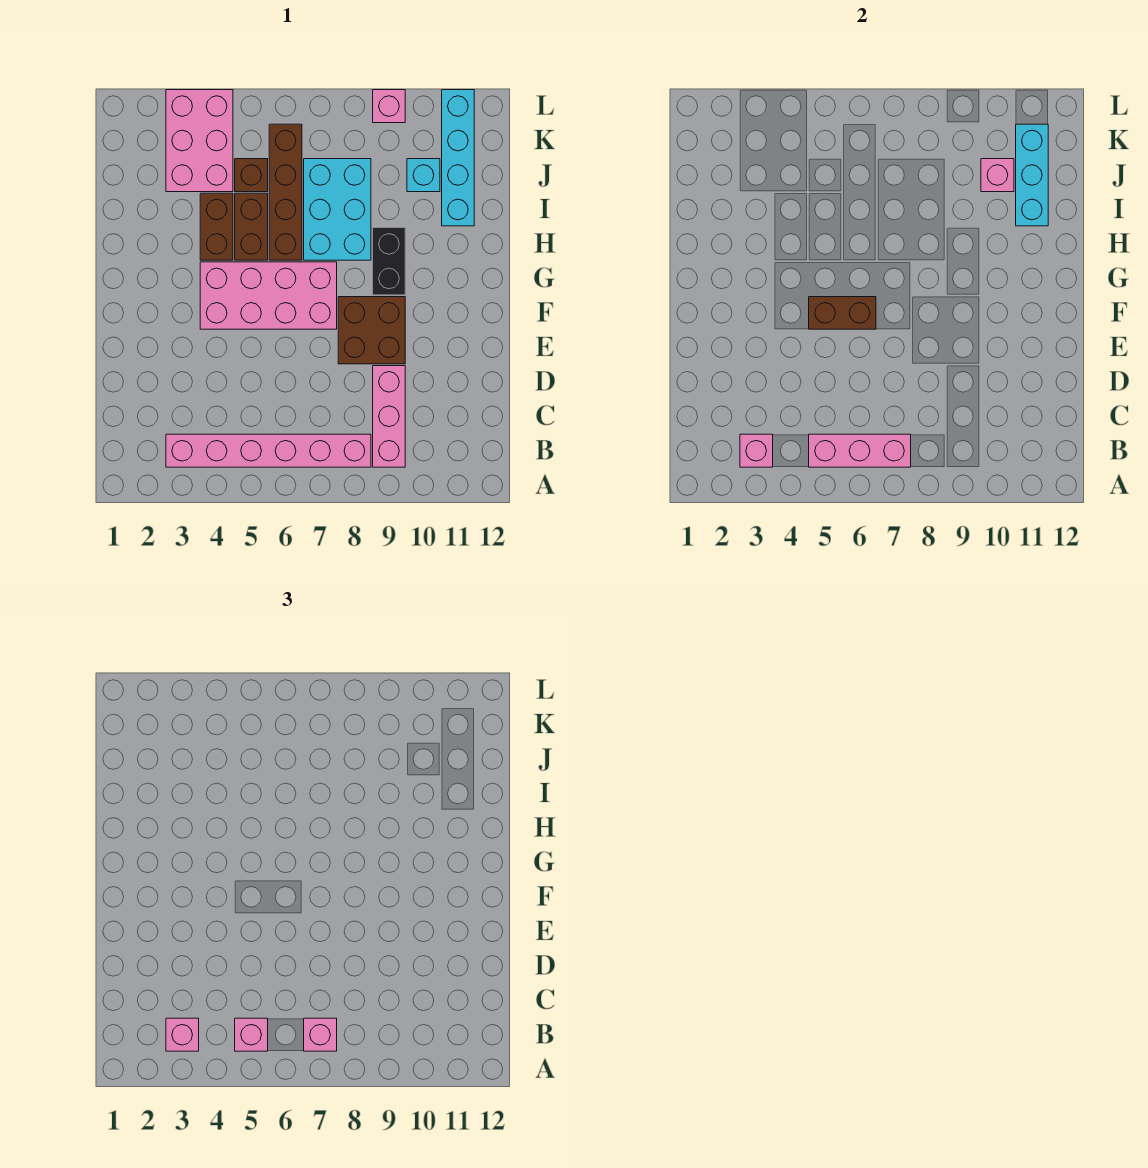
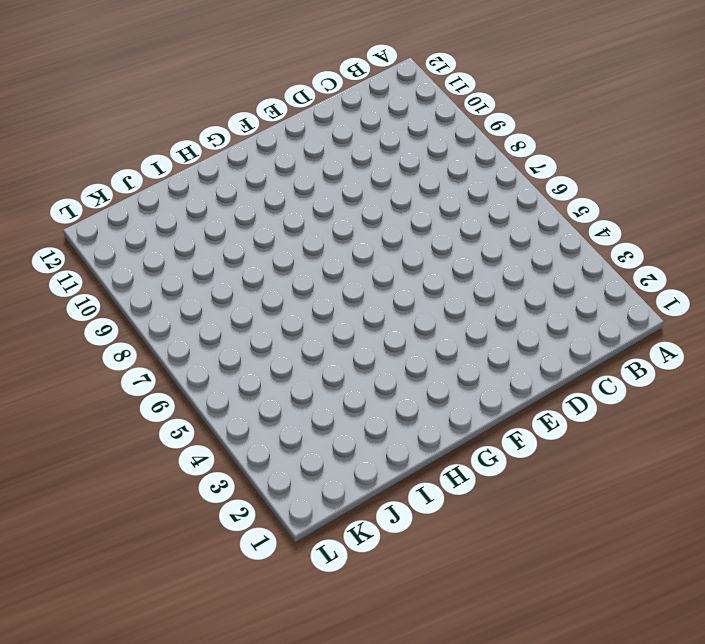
none -> pink brick B3:B8 level 1
none -> pink brick B9:D9 level 1
none -> brown brick E8:F9 level 1

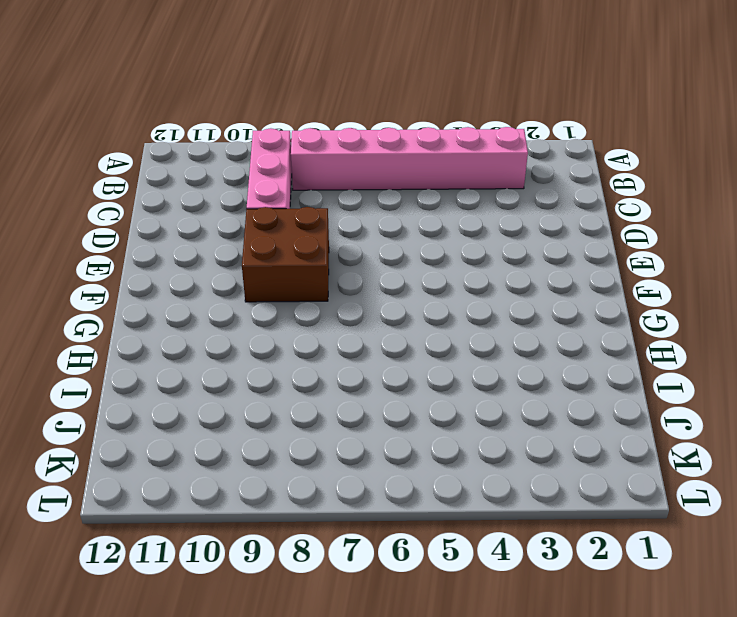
none -> pink brick F4:G7 level 1
none -> black brick G9:H9 level 1
none -> brown brick H4:I4 level 1

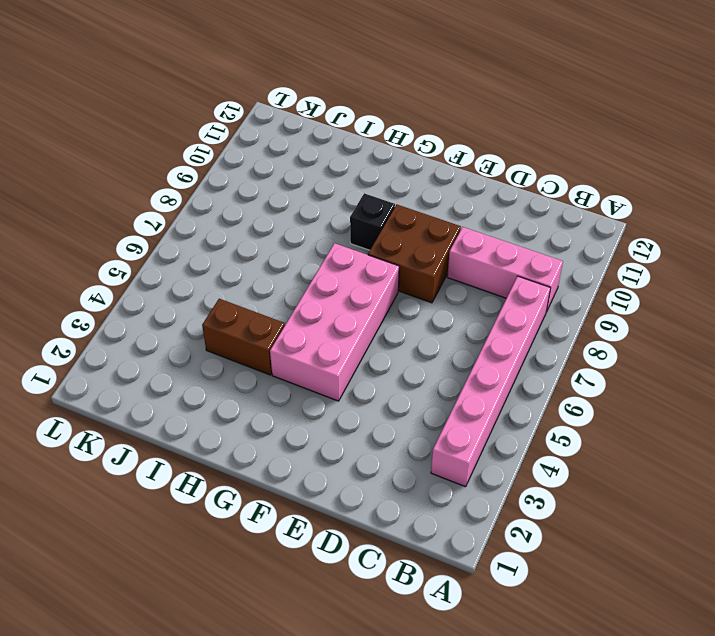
black brick G9 level 1 -> black brick G9:H9 level 1
none -> brown brick H5:I5 level 1
none -> brown brick H6:K6 level 1
none -> cyan brick H7:J8 level 1

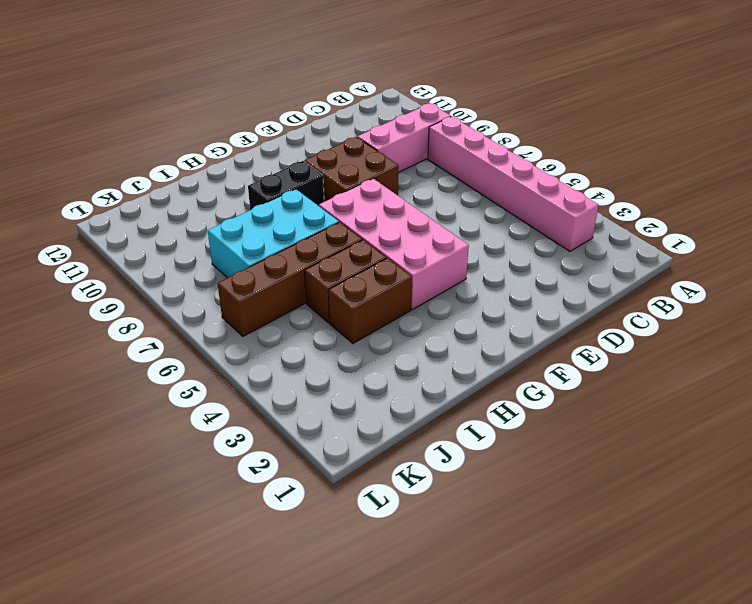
none -> cyan brick I11:L11 level 1
none -> pink brick J3:L4 level 1
none -> brown brick J5 level 1

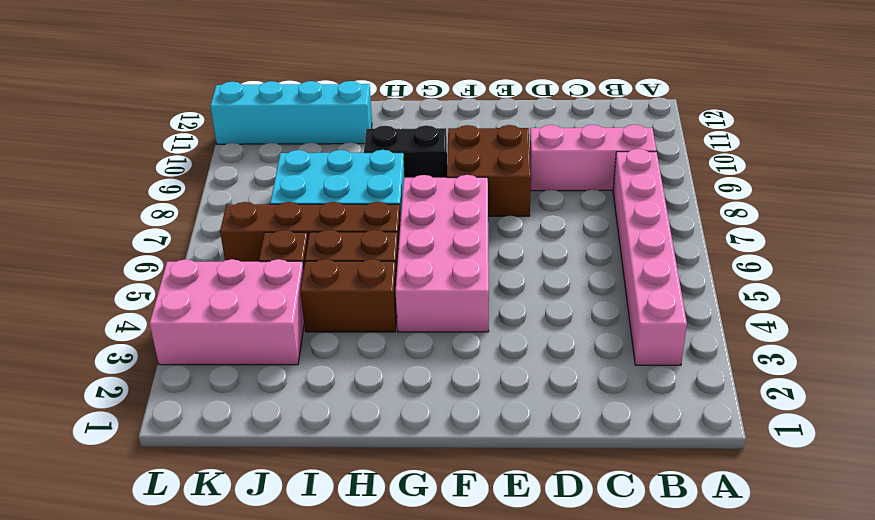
none -> cyan brick J10 level 1
none -> pink brick L9 level 1
none -> pink brick B3 level 2

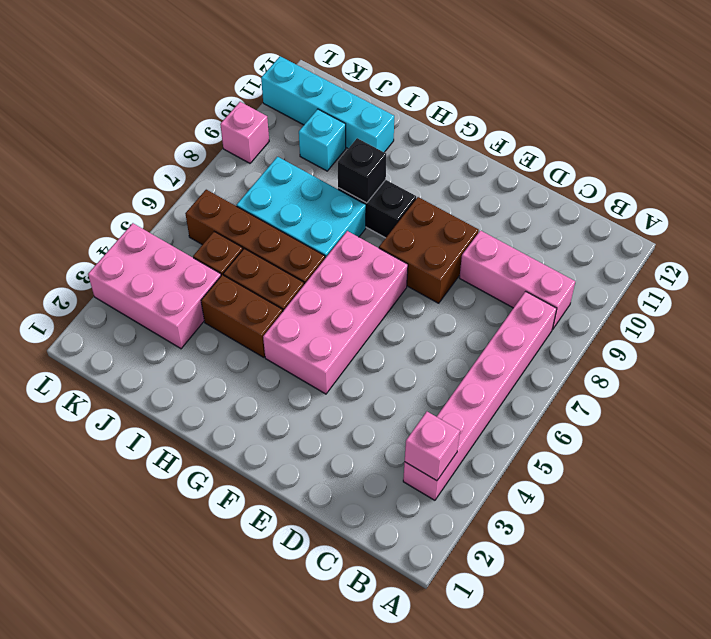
black brick H9 level 2 -> none
none -> pink brick B5:B7 level 2
none -> brown brick F5:F6 level 2
none -> cyan brick I11:K11 level 2

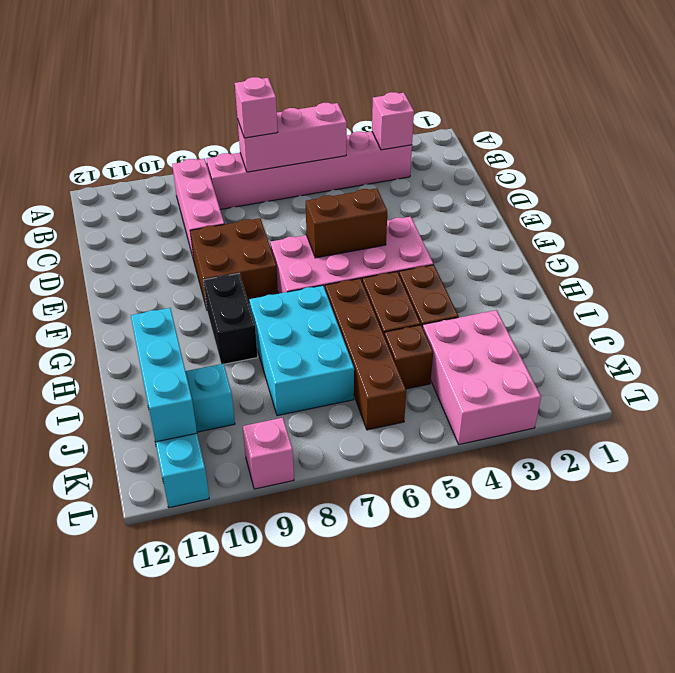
none -> pink brick J10 level 2
none -> pink brick B3 level 3
none -> pink brick B5 level 3

